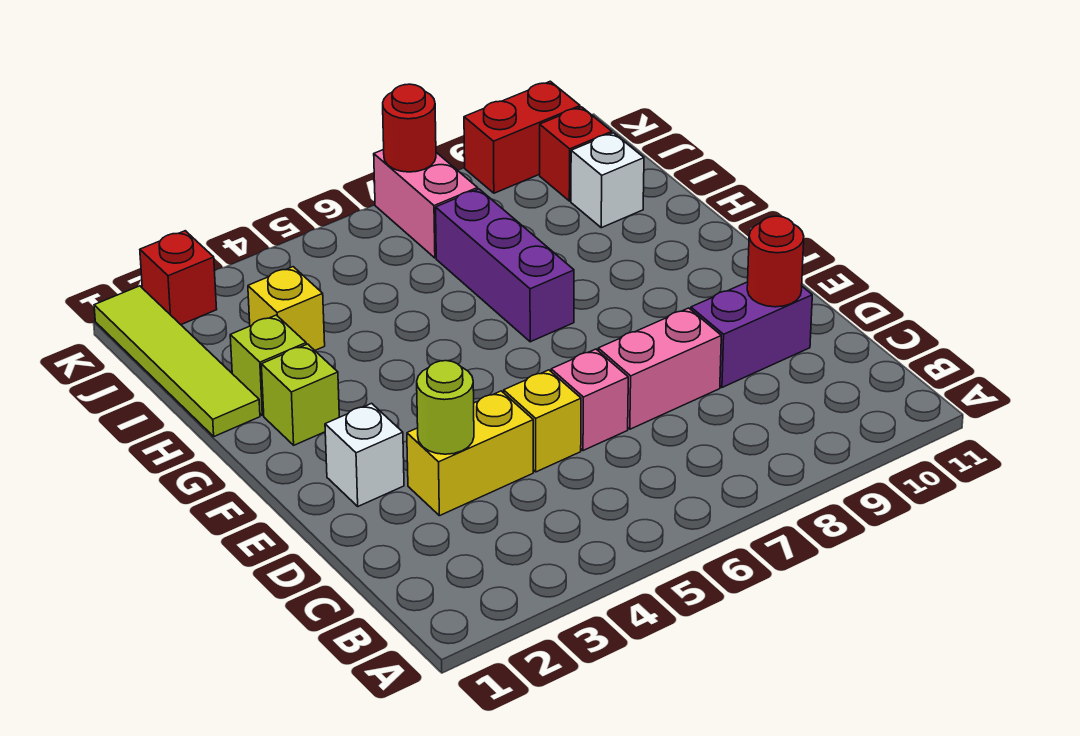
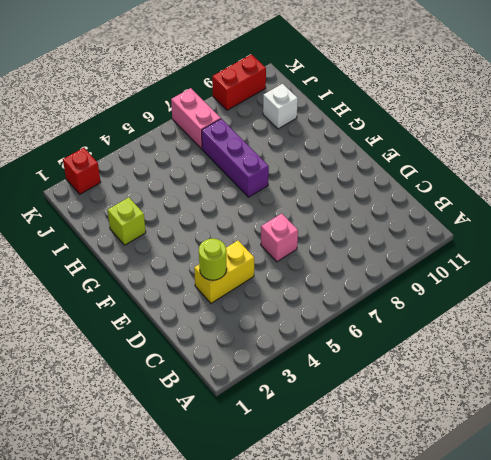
none -> yellow brick D5 level 1
none -> pink brick D7:D8 level 1
none -> purple brick D9:D10 level 1

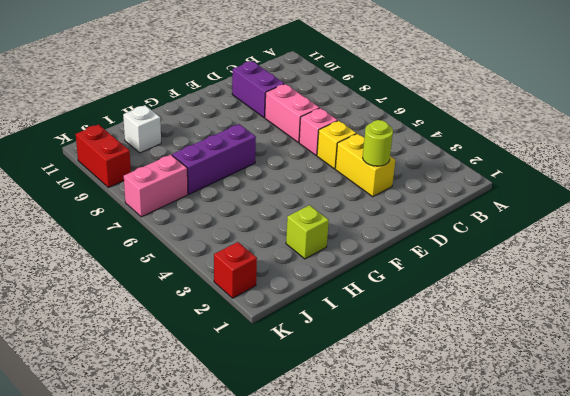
none -> white brick E2 level 1
none -> lime brick G2 level 1
none -> lime tile H1:K1 level 1

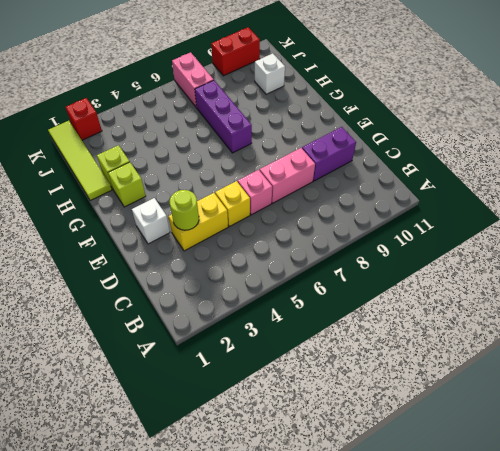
none -> yellow brick I3 level 1
none -> red brick J10 level 1
none -> red round brick D10 level 2

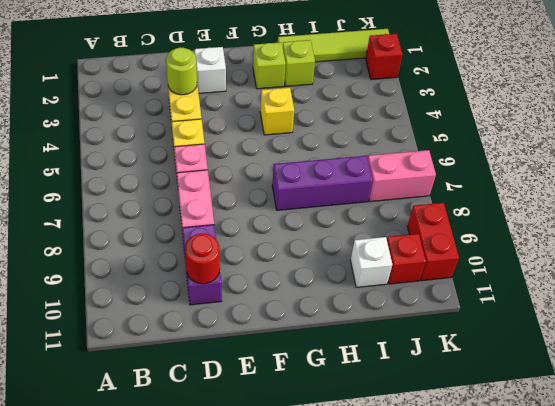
yellow brick G4 level 1 -> yellow brick I3 level 1
none -> red round brick K7 level 2

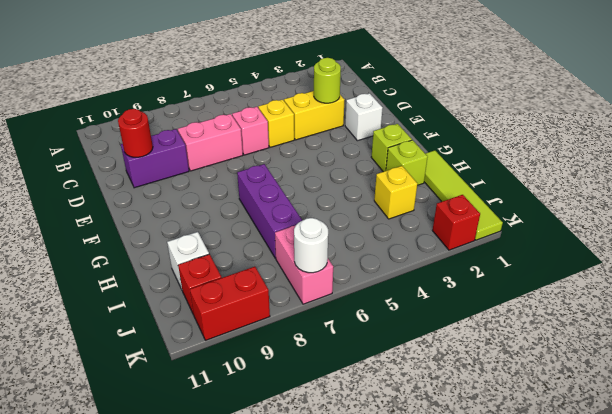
white round brick K7 level 2 -> red round brick K7 level 2

